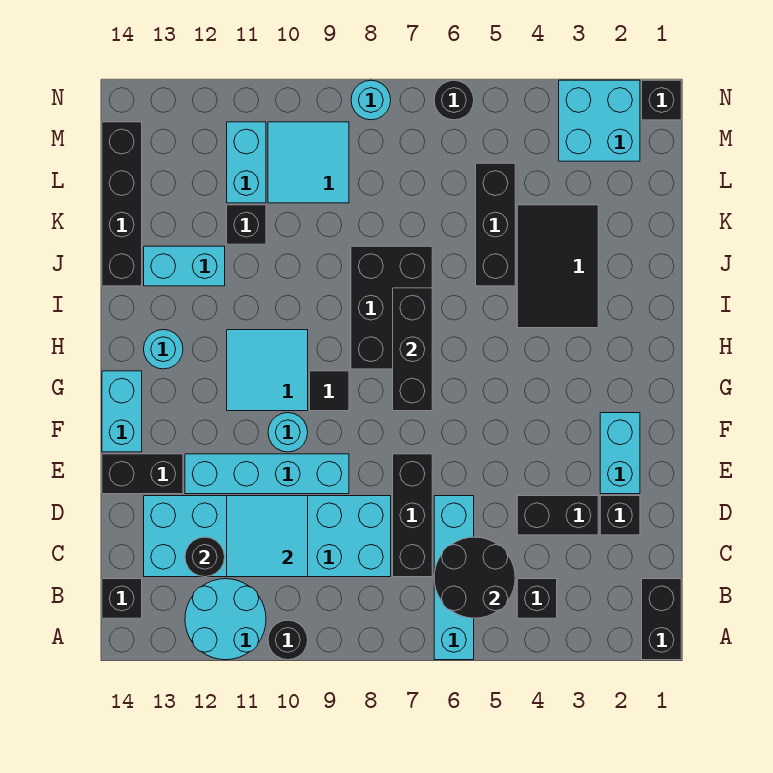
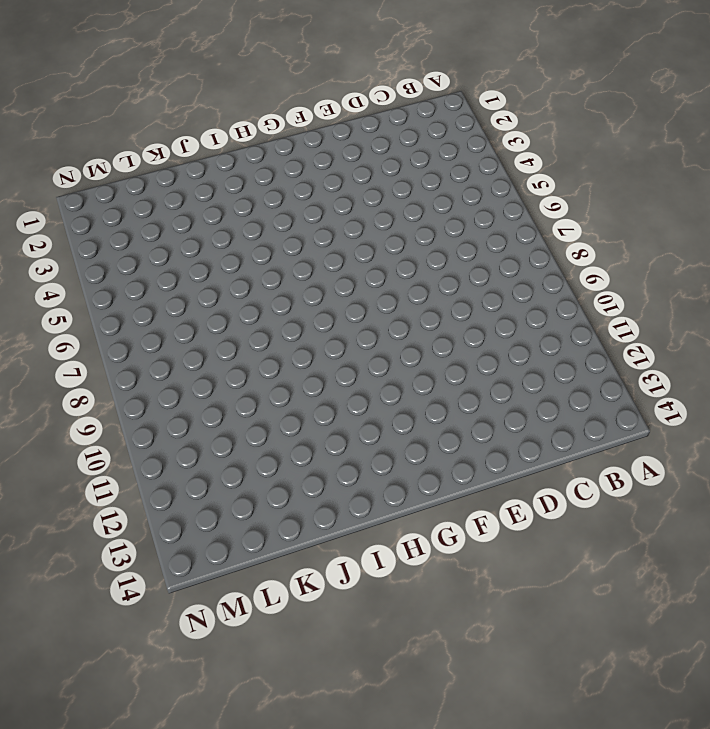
none -> black brick A1:B1 level 1
none -> cyan brick A6:D6 level 1
none -> black round brick A10 level 1
none -> cyan round brick A11:B12 level 1

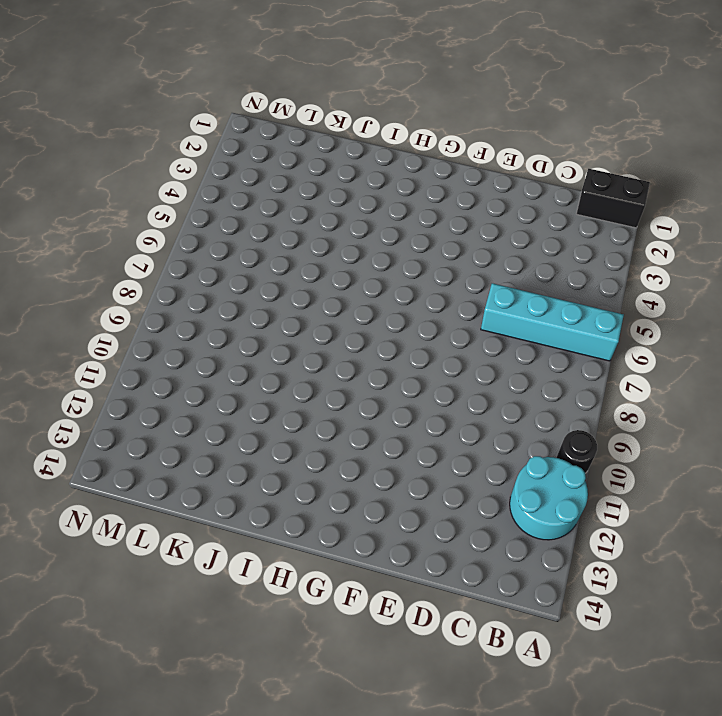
none -> black brick B4 level 1
none -> black brick B14 level 1
none -> black brick C7:E7 level 1
none -> cyan brick C8:D13 level 1

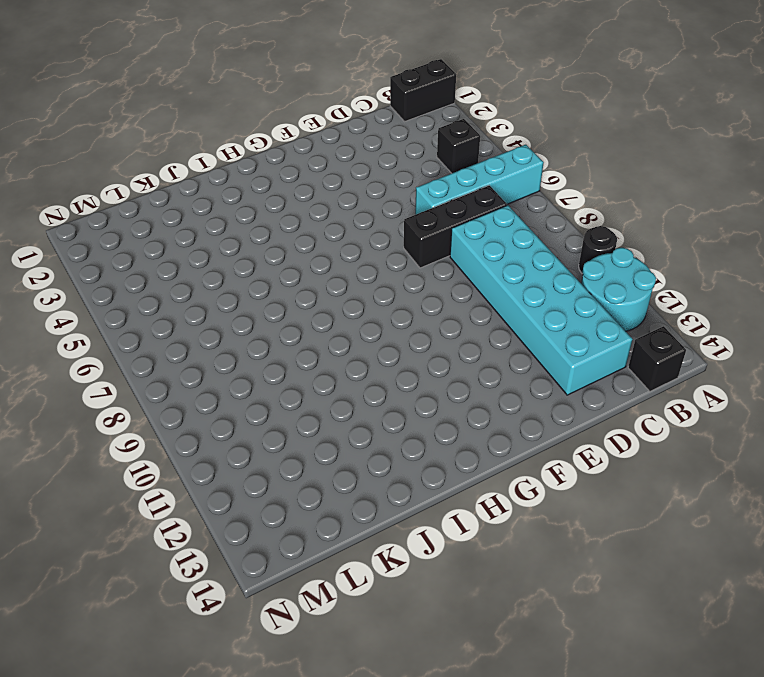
none -> black brick D2 level 1
none -> black brick D3:D4 level 1
none -> cyan brick E2:F2 level 1
none -> cyan brick E9:E12 level 1

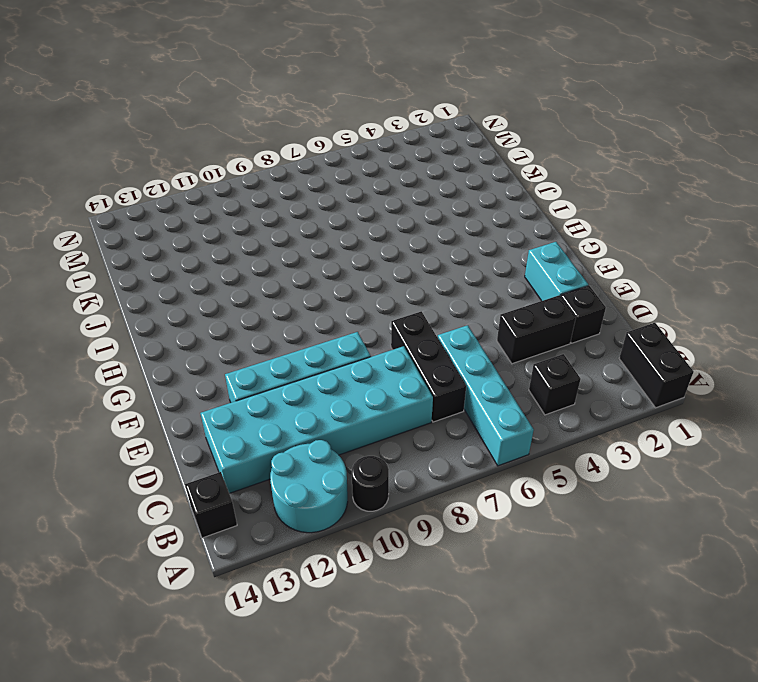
none -> black brick E13:E14 level 1
none -> cyan round brick F10 level 1
none -> cyan brick F14:G14 level 1
none -> black tile G9 level 1

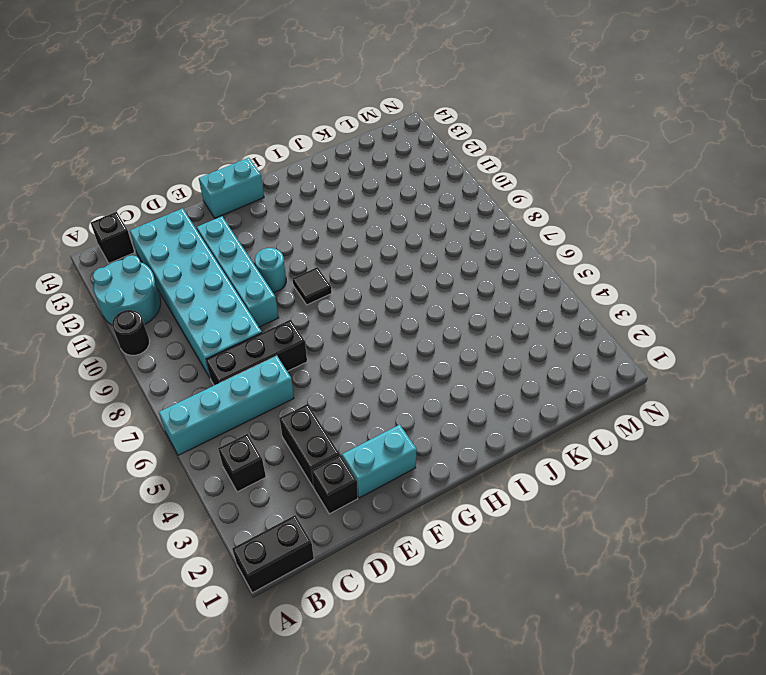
none -> black brick E13:E14 level 1
none -> cyan tile G10:H11 level 1
none -> black brick H7:J8 level 1
none -> cyan round brick H13 level 1

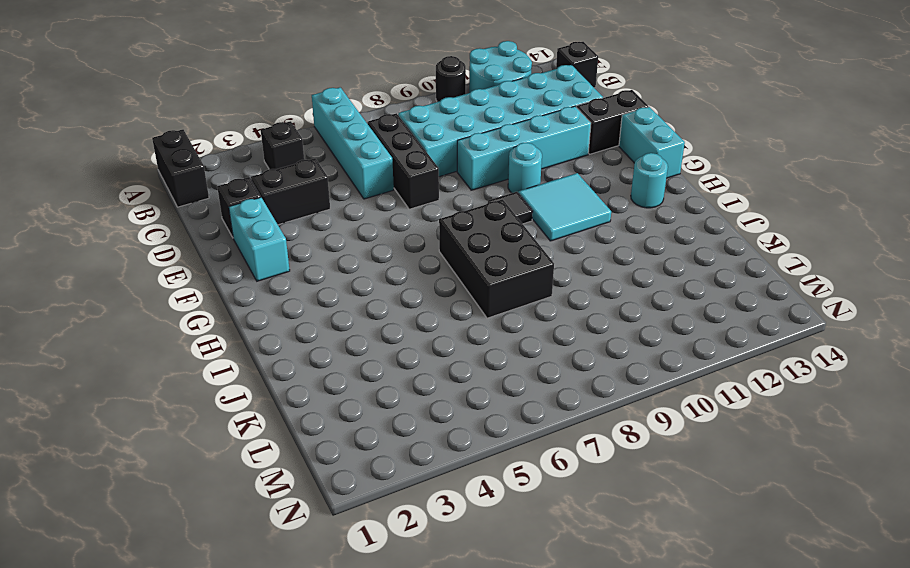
none -> black tile I3:K4 level 1
none -> black brick J5:L5 level 1
none -> cyan brick J12:J13 level 1
none -> black brick J14:M14 level 1

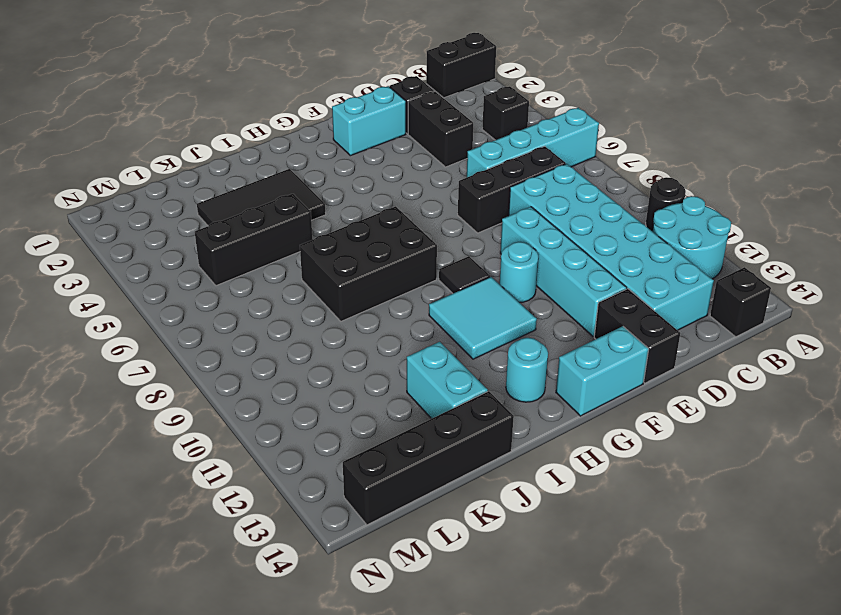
none -> black brick K11 level 1
none -> cyan tile L9:M10 level 1
none -> cyan brick L11:M11 level 1
none -> cyan brick M2:N3 level 1

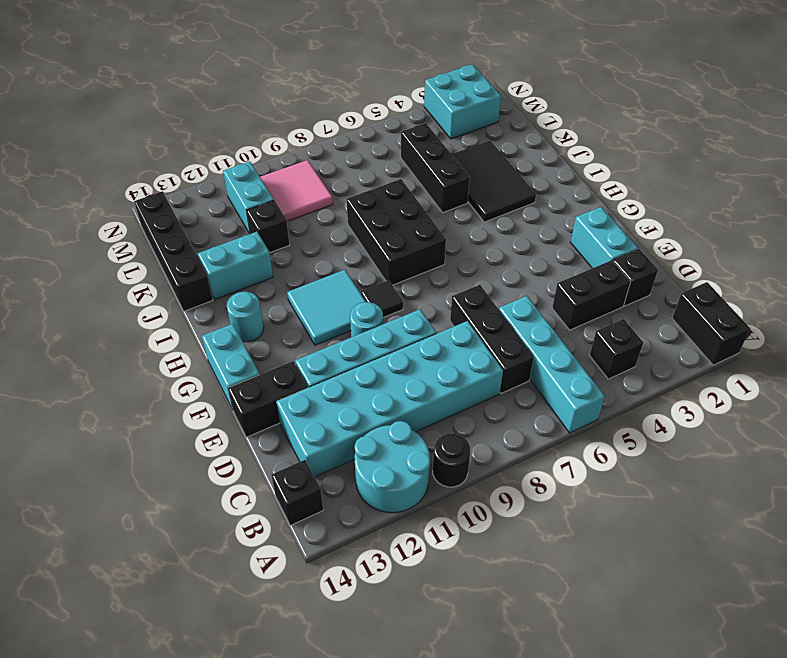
pink tile L9:M10 level 1 -> cyan tile L9:M10 level 1
none -> black brick N1 level 1
none -> black round brick N6 level 1
none -> cyan round brick N8 level 1
none -> black round brick B5:C6 level 2

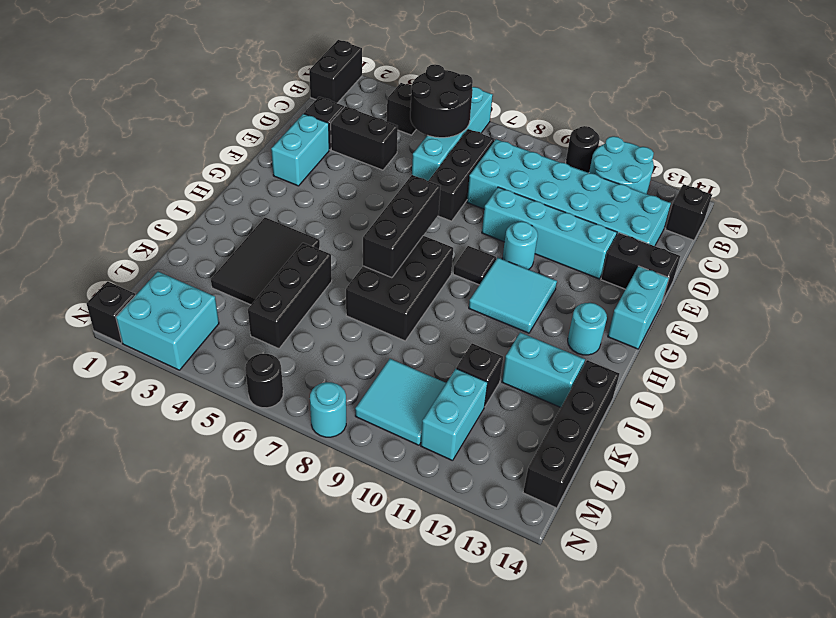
none -> cyan tile C10:D11 level 2
none -> black round brick C12 level 2

